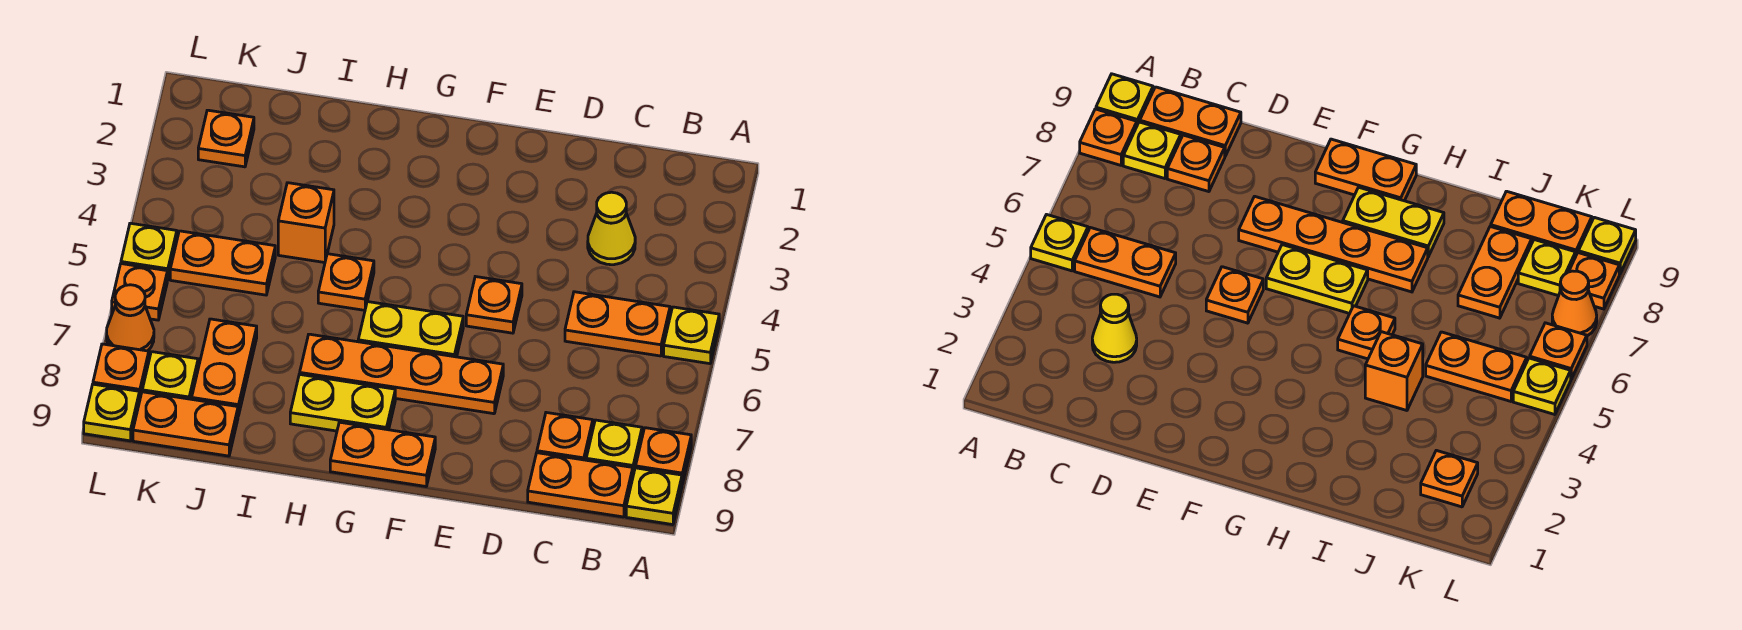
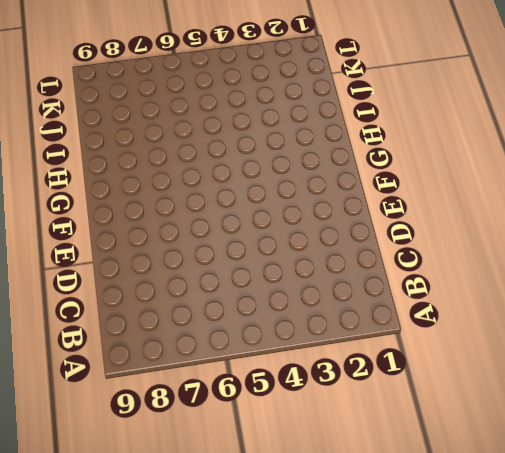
none -> yellow plate A5 level 1
none -> orange plate A8 level 1
none -> yellow plate A9 level 1

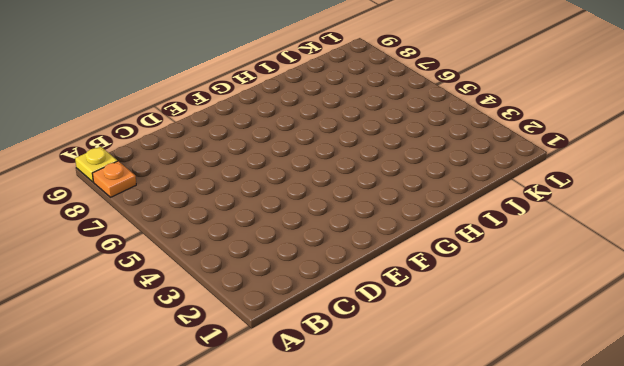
none -> yellow plate A5 level 1
none -> orange plate B5:C5 level 1
none -> yellow plate B8 level 1

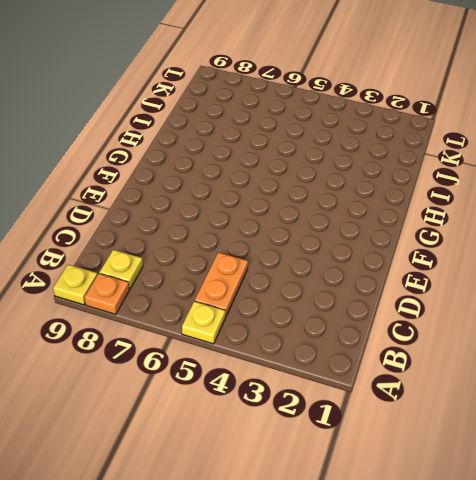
none -> orange plate B9:C9 level 1
none -> yellow cone C3 level 1
none -> orange plate C8 level 1

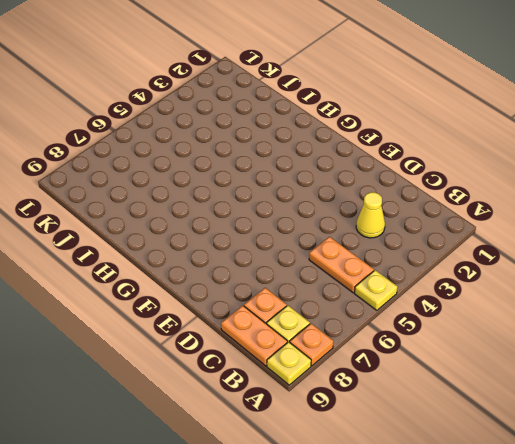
none -> orange plate E5 level 1
none -> orange plate E7:H7 level 1
none -> yellow plate F6:G6 level 1

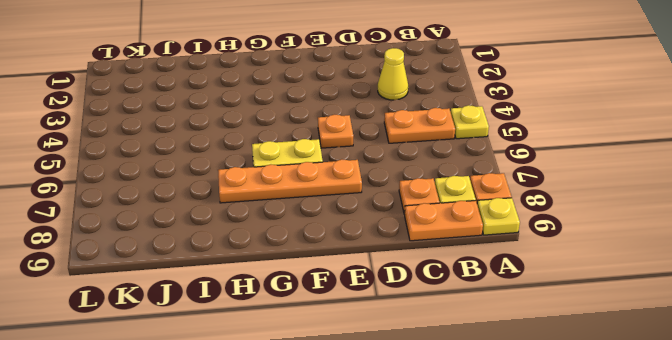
none -> orange plate F9:G9 level 1
none -> yellow plate G8:H8 level 1
none -> orange plate H5 level 1

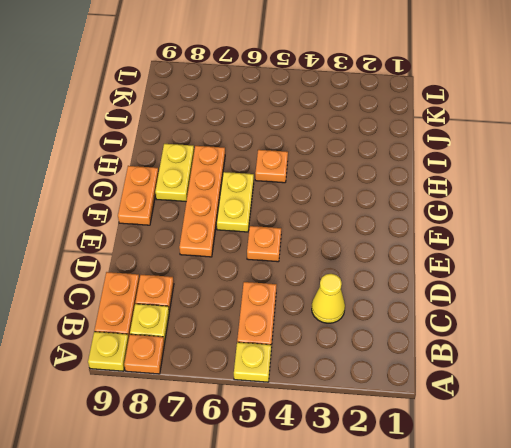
none -> orange brick I4 level 1
none -> orange plate J5:K5 level 1
none -> orange plate J7:J8 level 1

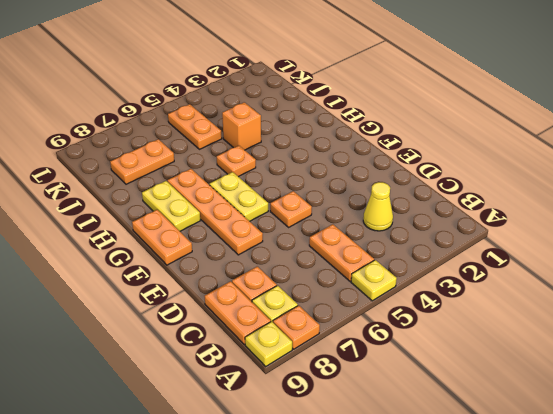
none -> orange plate J9:K9 level 1
none -> orange plate K2 level 1
none -> yellow plate K8 level 1

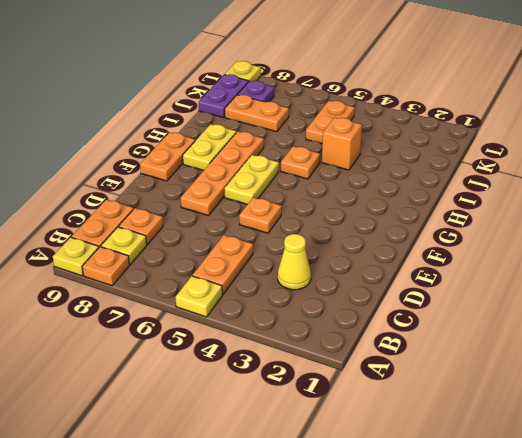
purple plate J9:K9 level 1 -> orange plate J9:K9 level 1
purple plate K8 level 1 -> yellow plate K8 level 1
none -> orange plate K2 level 1
none -> yellow plate L5 level 1
none -> orange plate L6 level 1

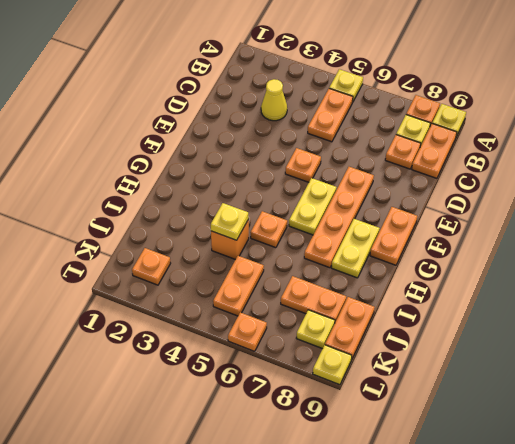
yellow plate I4 level 2 -> yellow plate L5 level 1
none -> orange cone L7 level 1
none -> orange plate L8 level 1

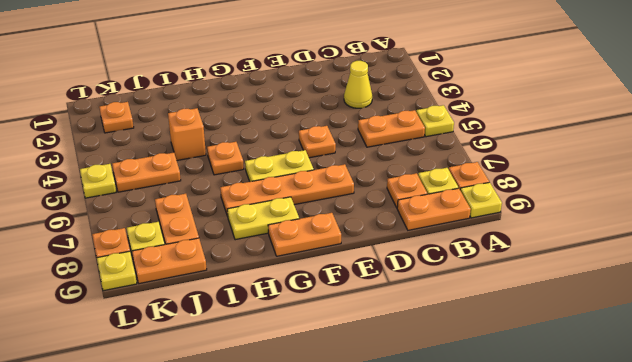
none -> orange plate L6 level 1
none -> orange cone L7 level 1

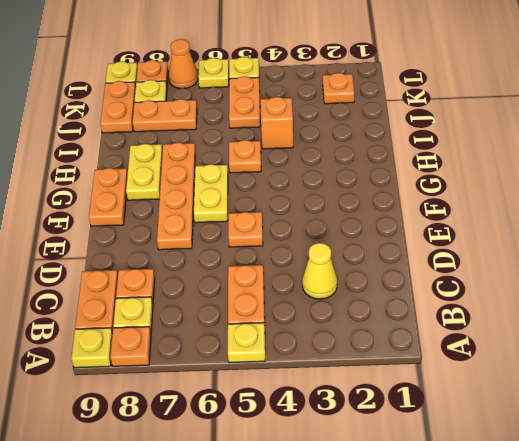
yellow plate L6 level 1 -> orange plate L6 level 1

